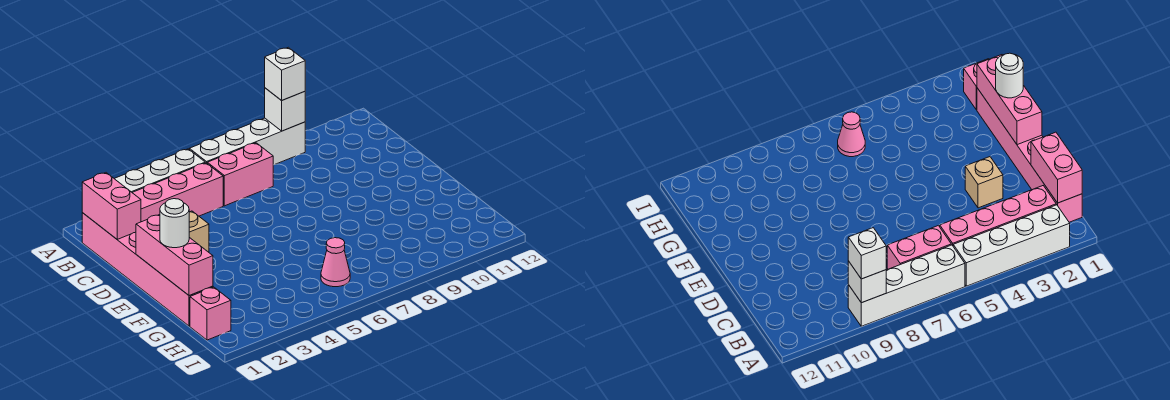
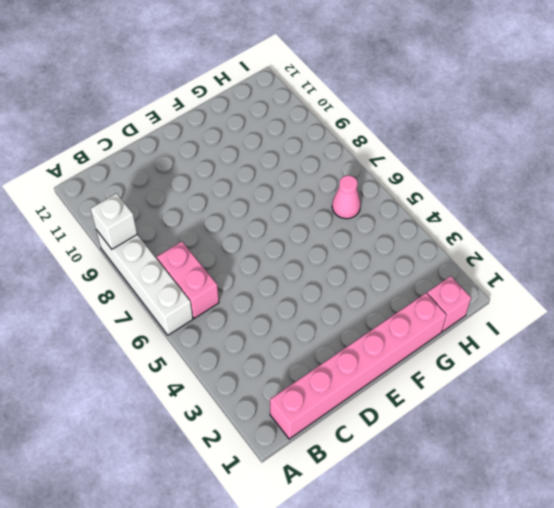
none -> white brick A2:A5 level 1
none -> pink brick B2:B5 level 1
none -> tan brick D3 level 1

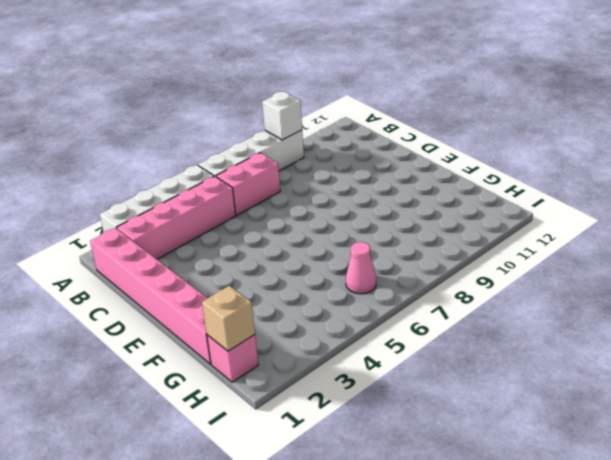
tan brick H1 level 2 -> tan brick D3 level 1
none -> pink brick B1:C1 level 2
none -> pink brick E1:G1 level 2
none -> white brick A9 level 3

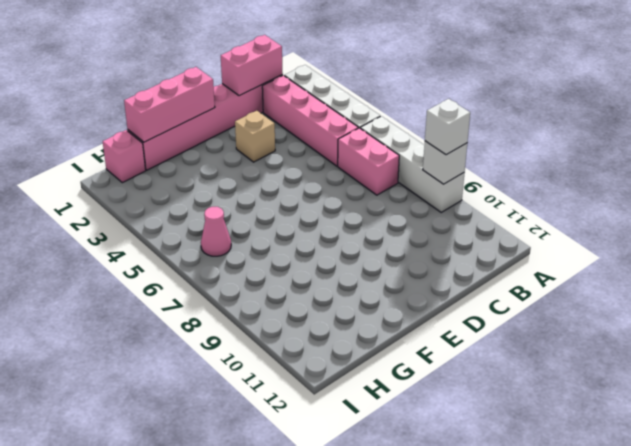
none -> white round brick F1 level 3

